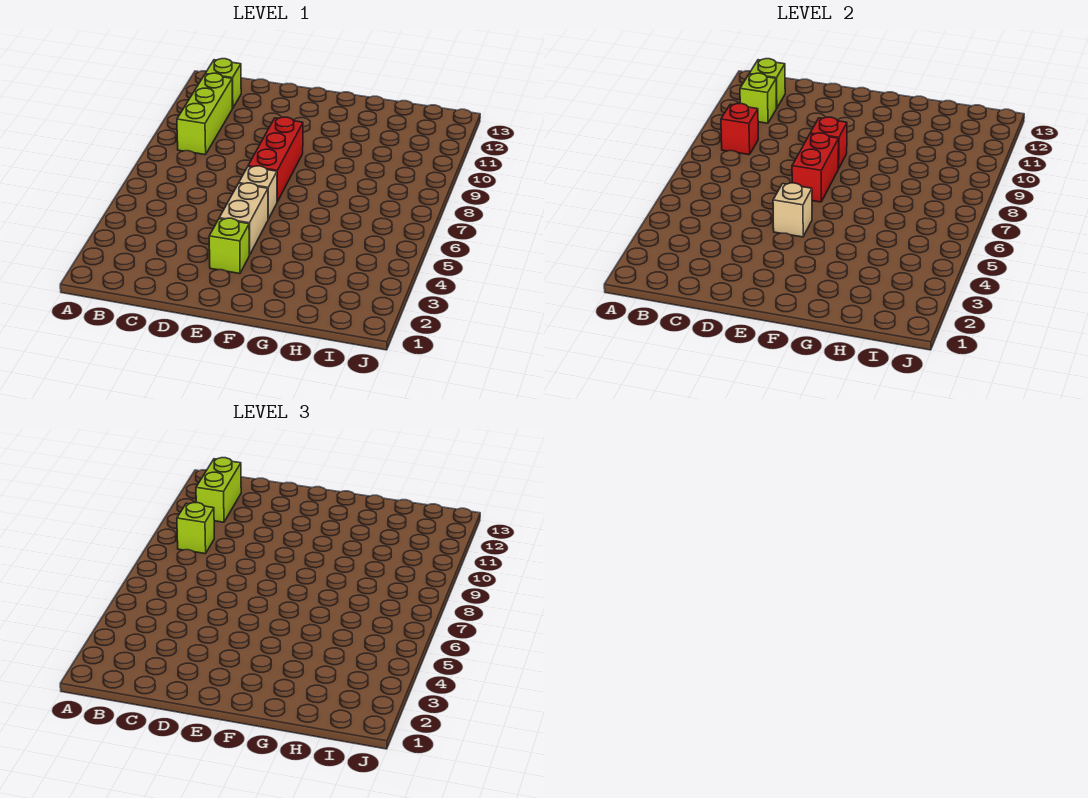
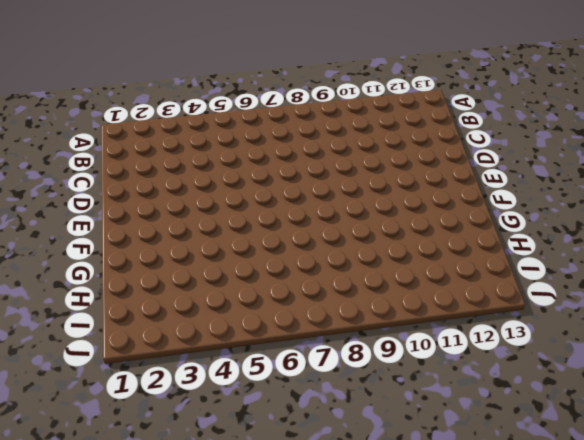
none -> lime brick B9:B11 level 1
none -> lime brick B12 level 1
none -> lime brick E3 level 1

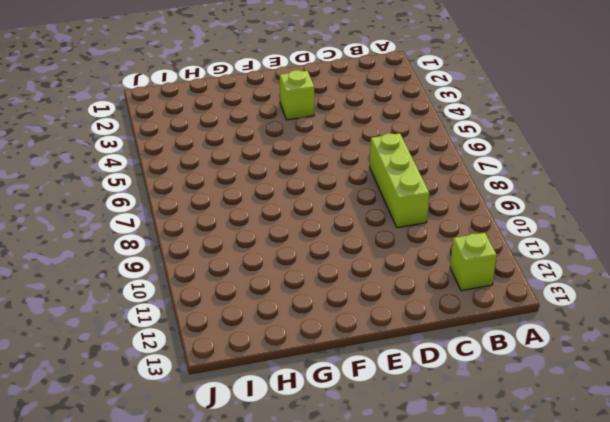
lime brick C7:C9 level 1 -> lime brick B9:B11 level 1
none -> tan brick E4:E5 level 1
none -> tan brick E6 level 1
none -> red brick E7:E9 level 1

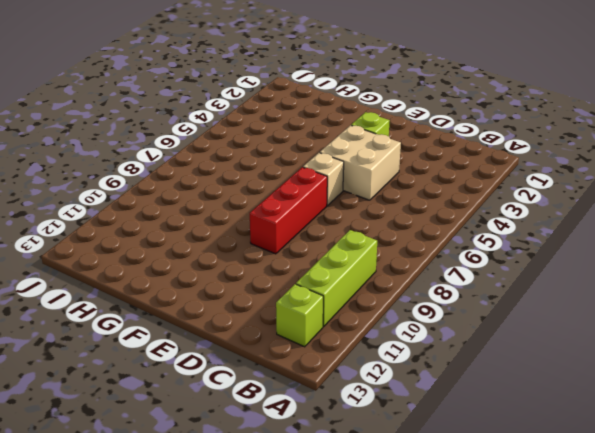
tan brick D4:E5 level 1 -> tan brick E4:E5 level 1
none -> red brick B9 level 2
none -> lime brick B11 level 2
none -> lime brick B12 level 2

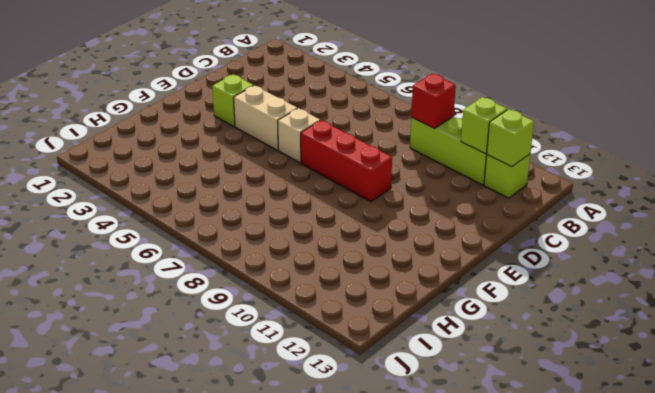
none -> tan brick E5 level 2
none -> red brick E7:E8 level 2
none -> red brick E9 level 2

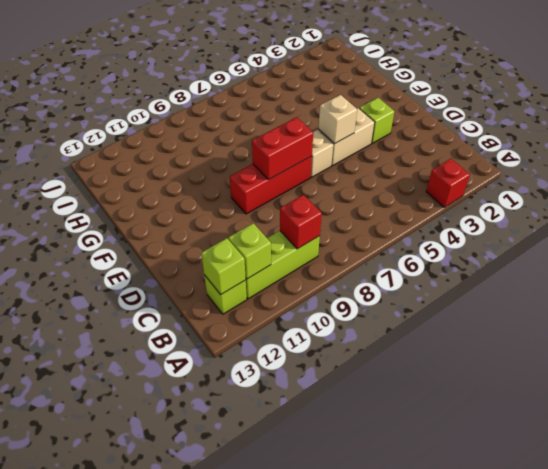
red brick A3 level 1 -> red brick E9 level 2
none -> lime brick B9 level 3
none -> lime brick B11:B12 level 3

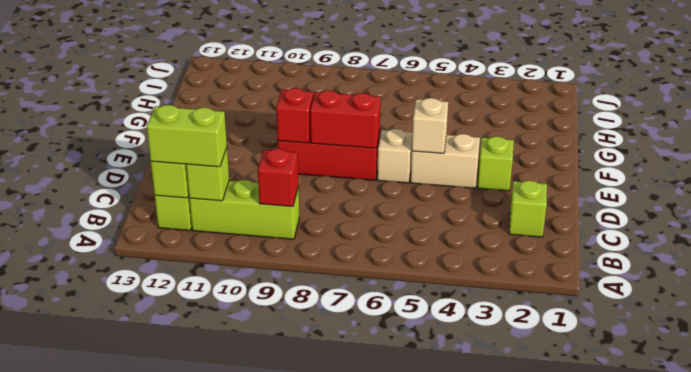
lime brick C2 level 1 -> lime brick B9 level 3

